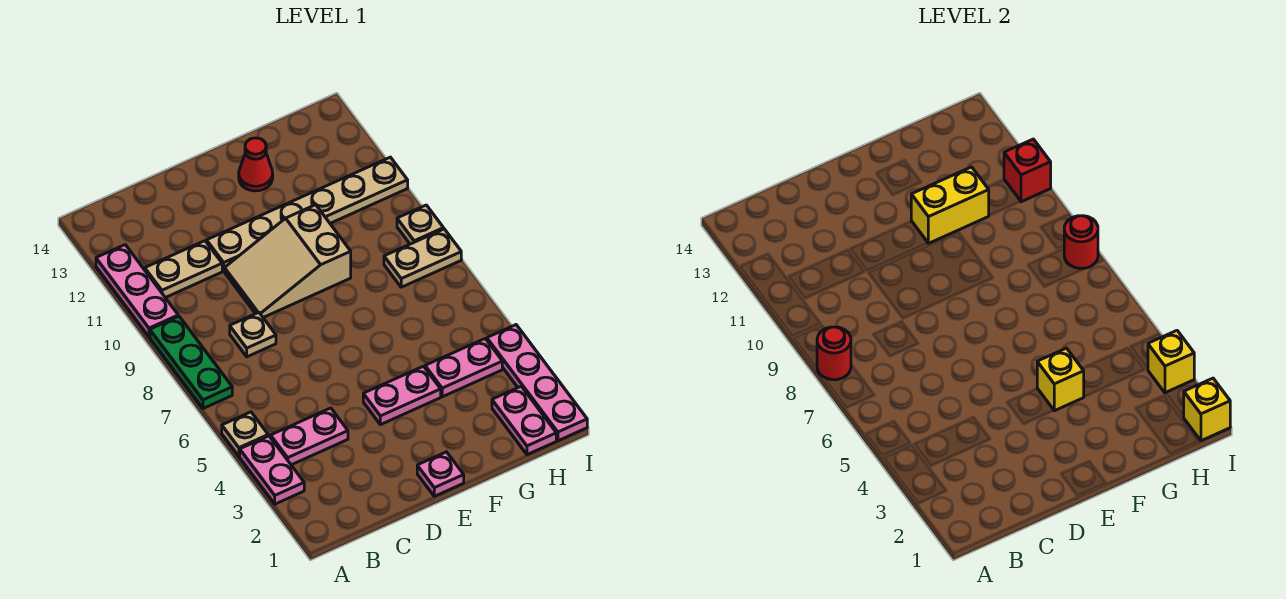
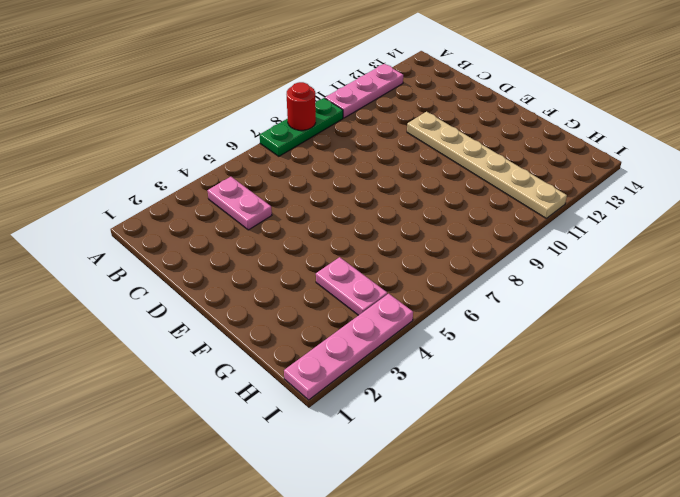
none -> pink plate A3:A4 level 1
none -> tan plate A5 level 1
none -> tan plate B11:C11 level 1

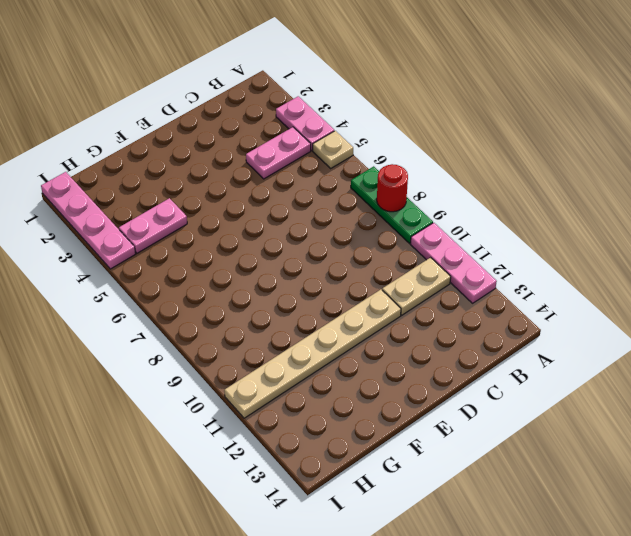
none -> tan plate C8 level 1
none -> tan slope D9:F10 level 1 top F
none -> pink plate E1 level 1

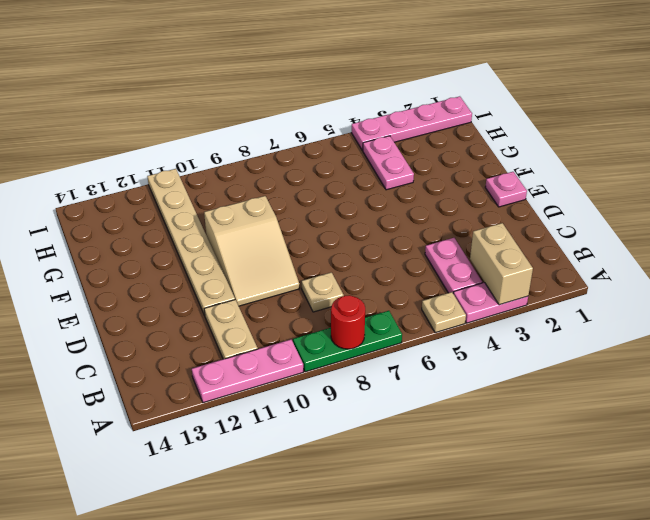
tan brick A3:B3 level 2 -> none
none -> pink plate E4:F4 level 1
none -> red cone F13 level 1
none -> pink plate H1:H2 level 1

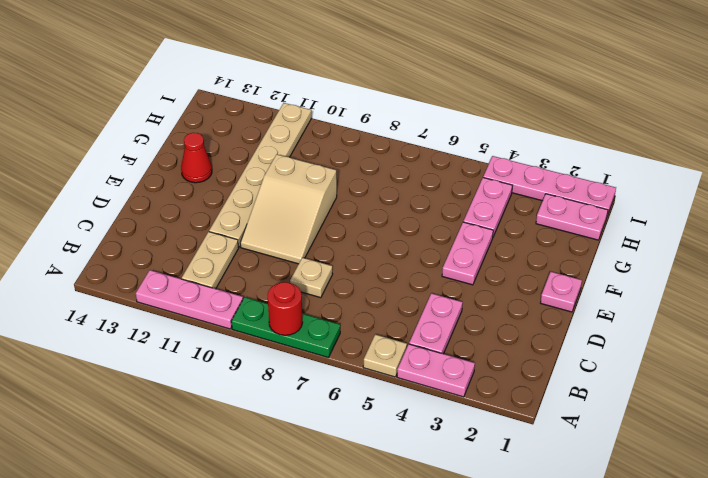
none -> tan plate H8:I8 level 1
none -> tan plate I9 level 1
none -> yellow brick F4 level 2

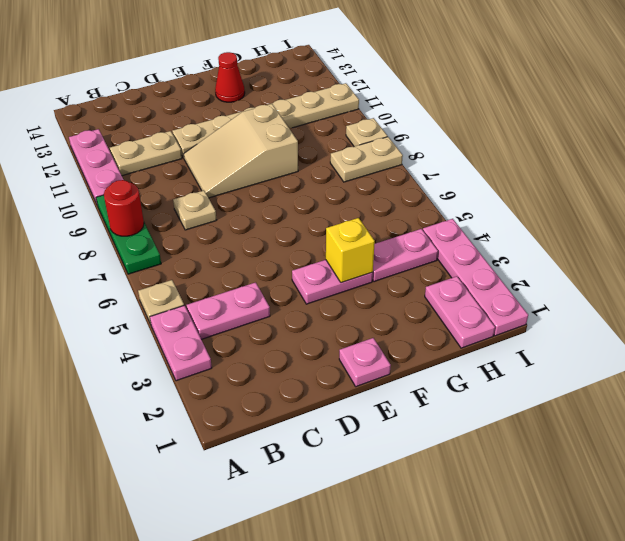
none -> yellow brick F11:G11 level 2
none -> yellow brick I1 level 2
none -> yellow brick I3 level 2

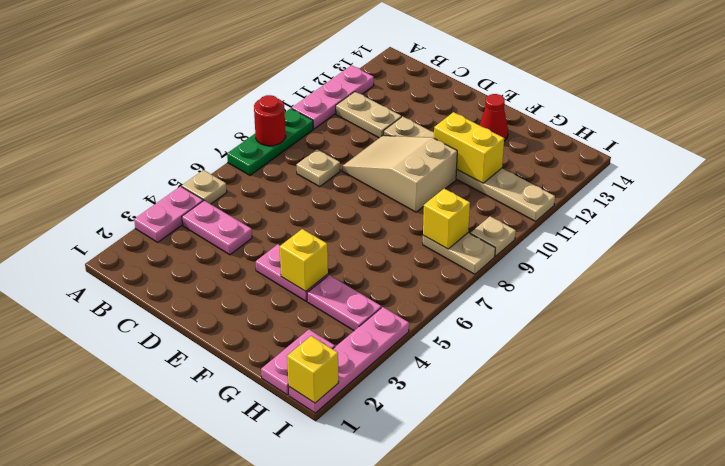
yellow brick H8 level 2 -> yellow brick I3 level 2
none -> pink plate E1 level 1
none -> red round brick I8 level 2
none -> red brick I11 level 2

